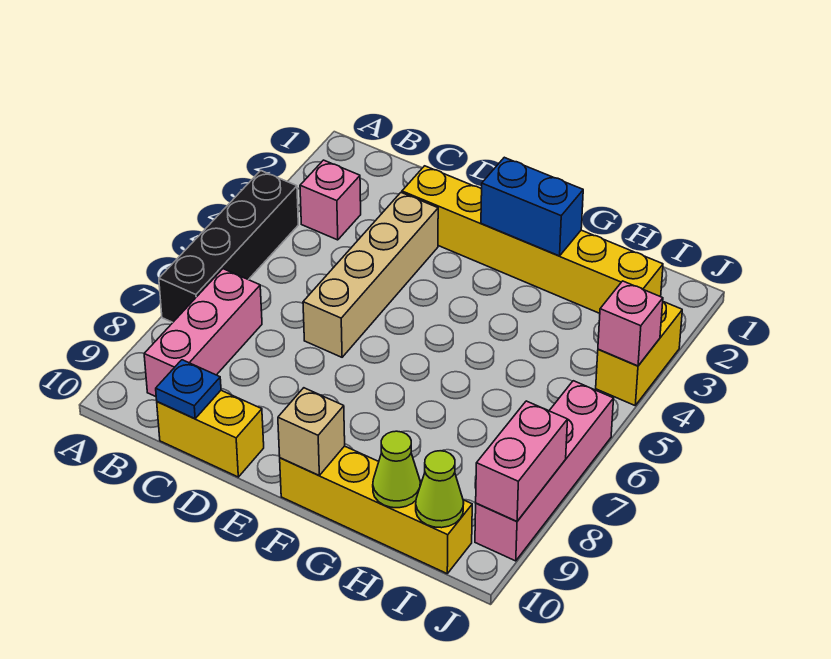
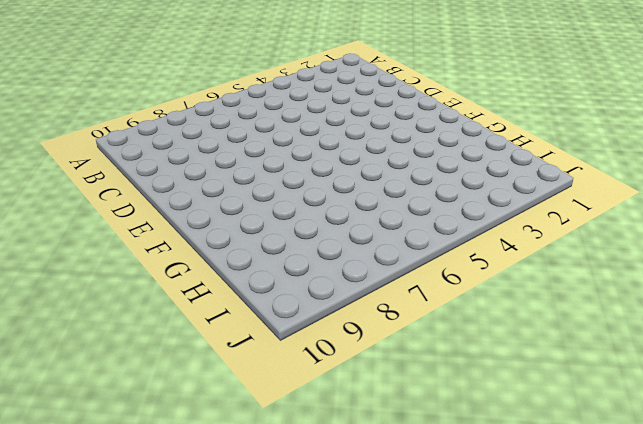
none -> black brick A4:A7 level 1
none -> pink brick B3 level 1
none -> pink brick B7:B9 level 1

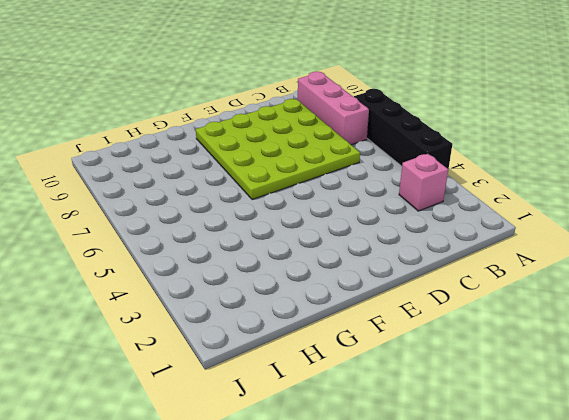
lime plate C6:F9 level 1 -> tan brick D3:D6 level 1
none -> yellow brick C10:D10 level 1
none -> yellow brick D2:I2 level 1
none -> yellow brick F10:I10 level 1

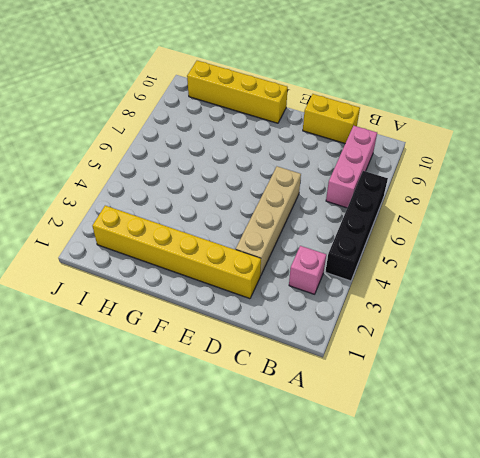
none -> yellow brick J3:J4 level 1
none -> pink brick J6:J9 level 1
none -> blue plate C10 level 2

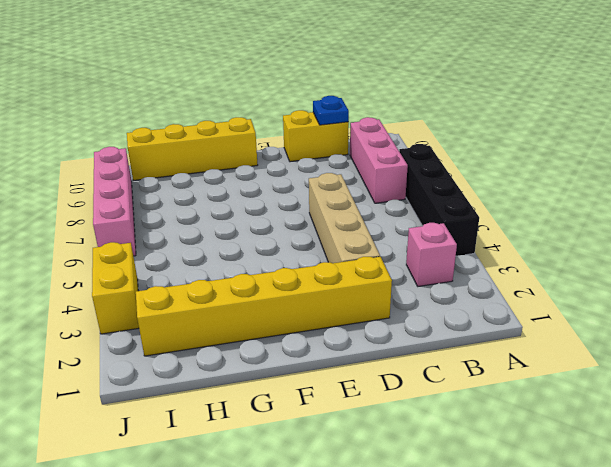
none -> blue brick F2:G2 level 2
none -> tan brick F10 level 2
none -> lime cone H10 level 2

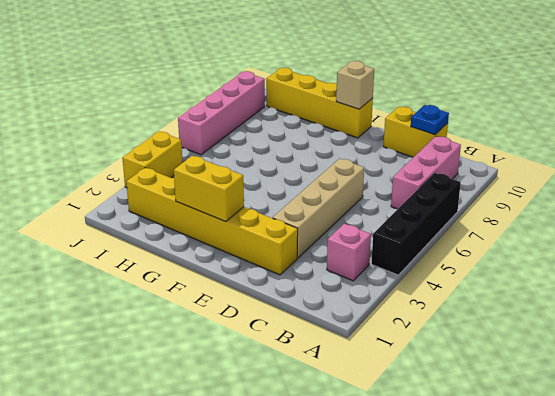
yellow brick F2:G2 level 2 -> blue brick F2:G2 level 2
none -> lime cone H10 level 2
none -> lime cone I10 level 2
none -> pink brick J4 level 2

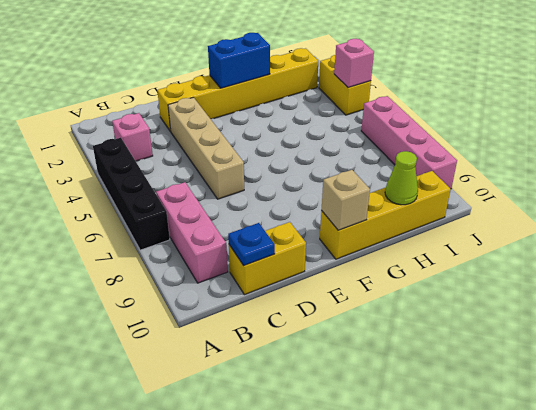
none -> lime cone I10 level 2
none -> pink brick J8:J9 level 2

